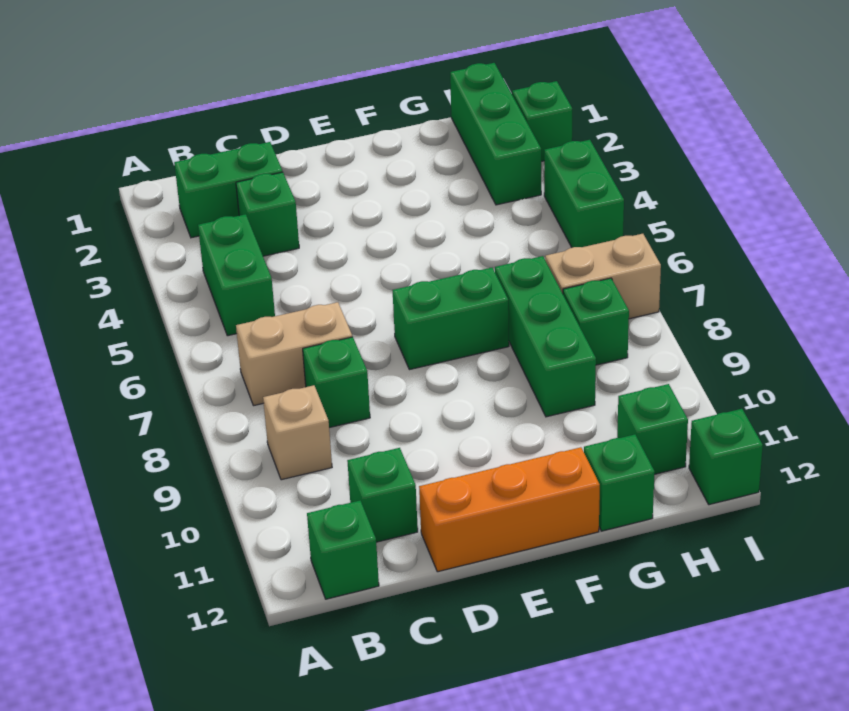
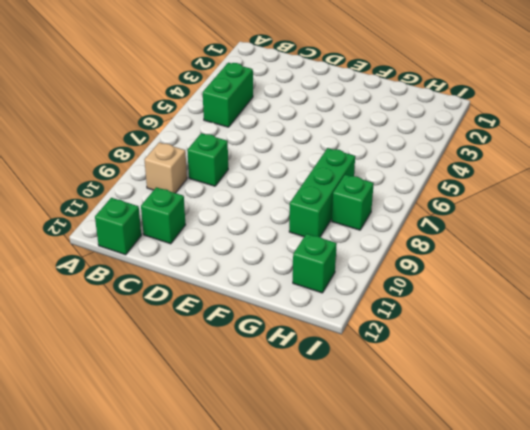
none -> green brick B2:C2 level 1
none -> tan brick B7:C7 level 1
none -> green brick C3 level 1

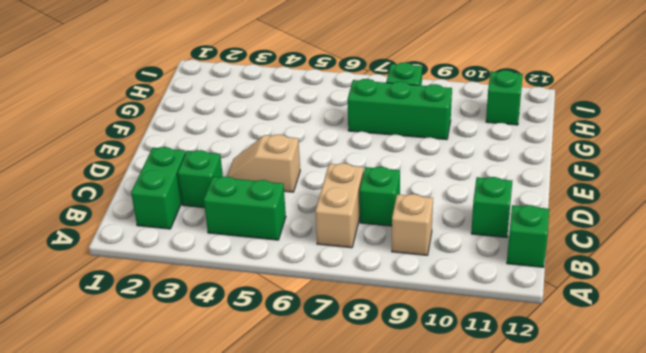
tan slope D4:D5 level 1 top 5 -> none
none -> orange brick D12:F12 level 1
none -> green brick E7:F7 level 1
none -> green brick G12 level 1

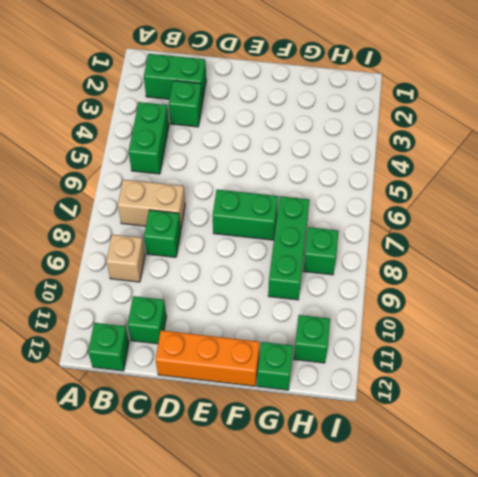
none -> green brick H1:H3 level 1
none -> tan brick H7:I7 level 1
none -> green brick I2 level 1

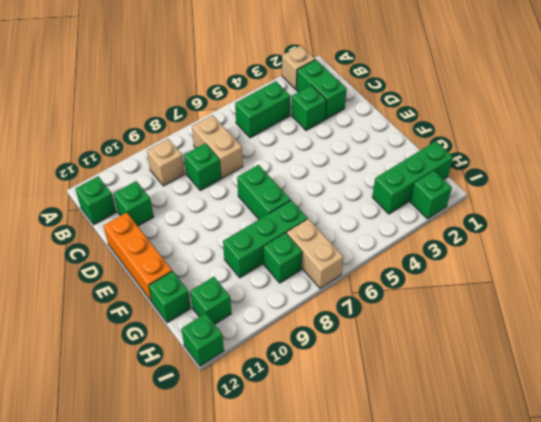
tan brick A2 level 1 -> none
none -> green brick I4:I5 level 1

